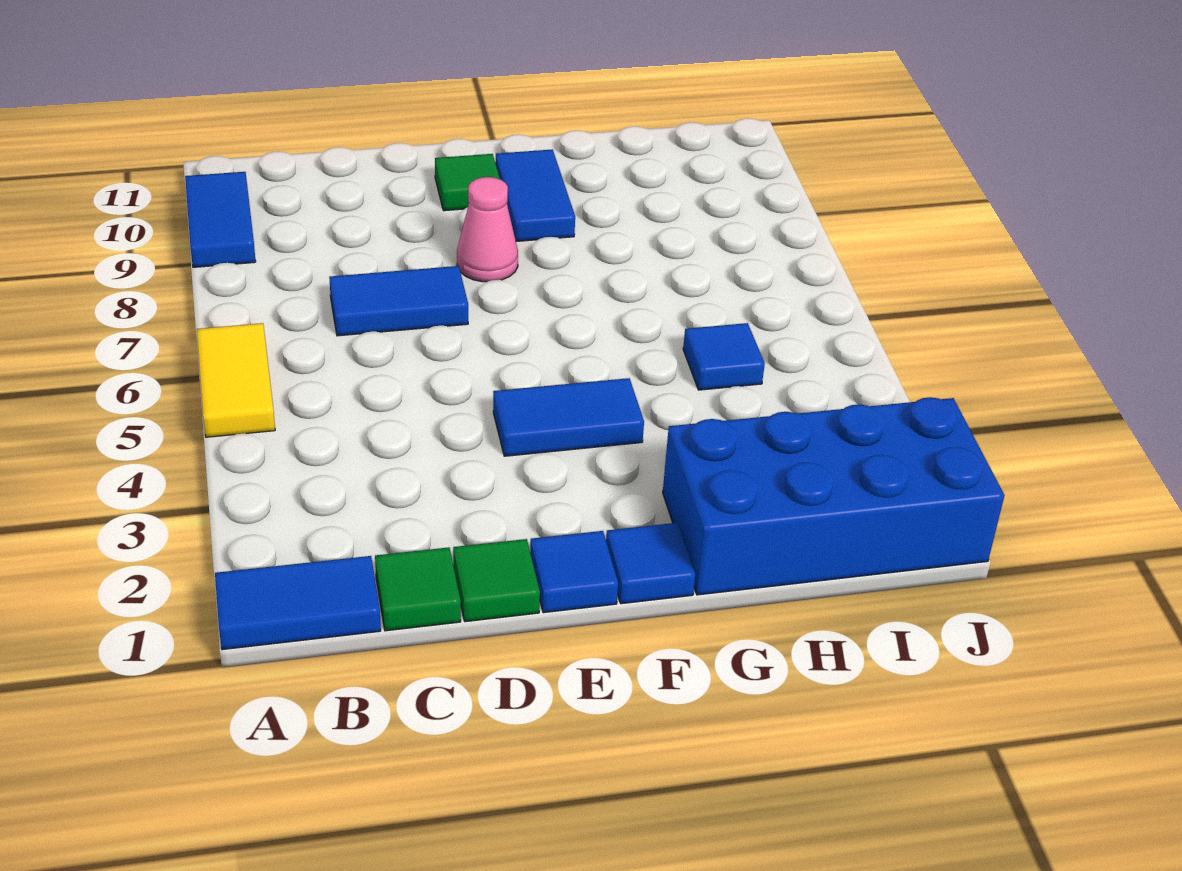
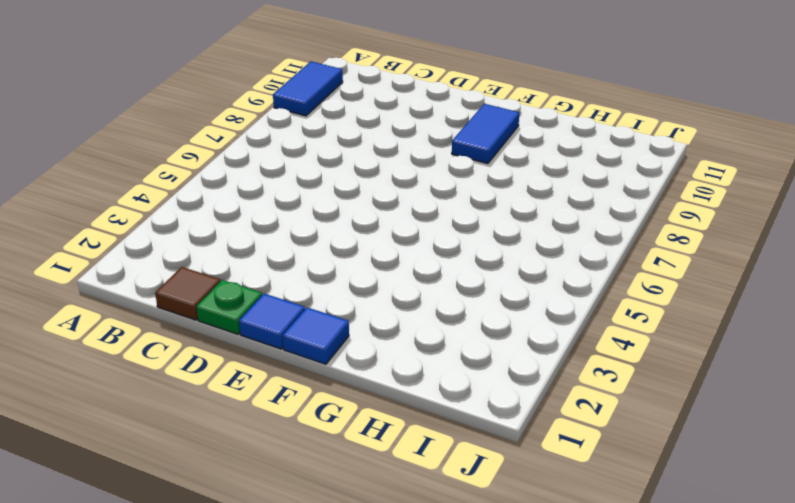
brown tile C1 level 1 -> green tile C1 level 1
green plate D1 level 1 -> green tile D1 level 1
none -> blue tile A1:B1 level 1
none -> yellow tile A5:A6 level 1
none -> blue tile C7:D7 level 1

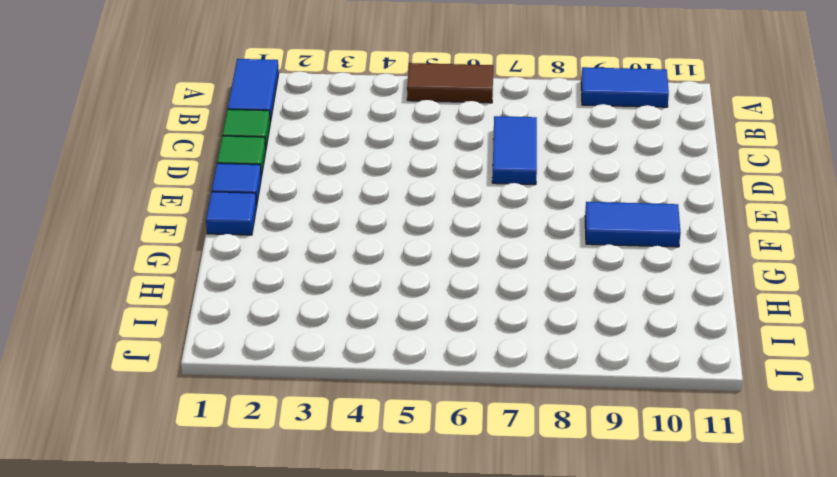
brown tile A5:A6 level 1 -> yellow tile A5:A6 level 1
none -> blue tile E4:F4 level 1
none -> pink cone E8 level 1
none -> green tile E10 level 1

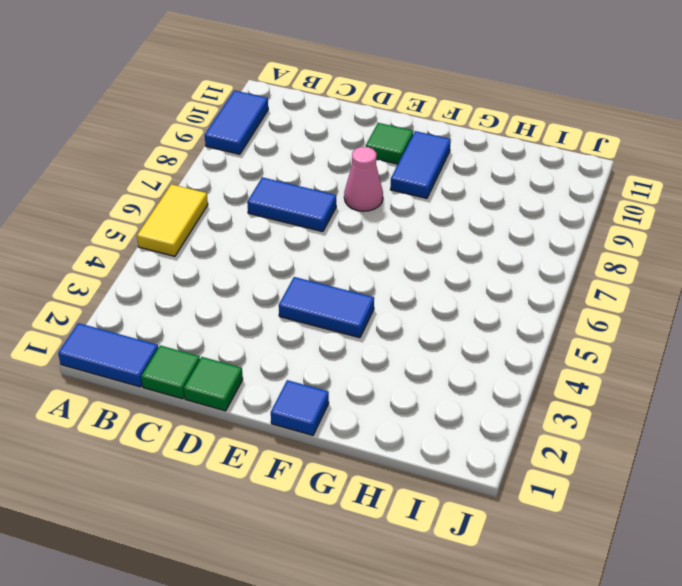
none -> blue tile E1 level 1
none -> blue brick G1:J2 level 1
none -> blue tile H5 level 1

